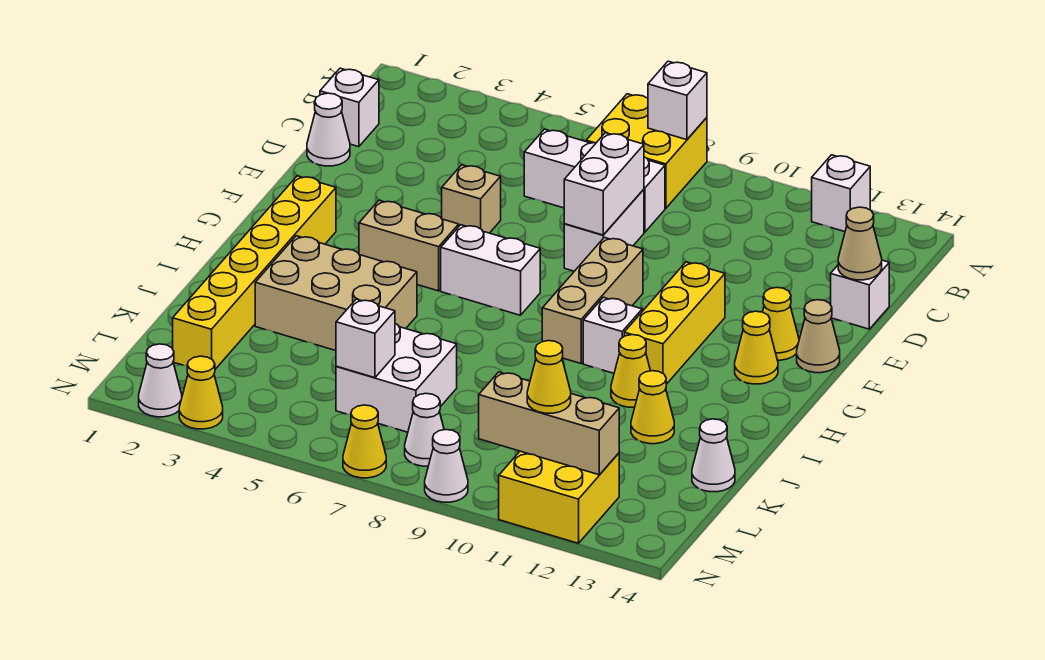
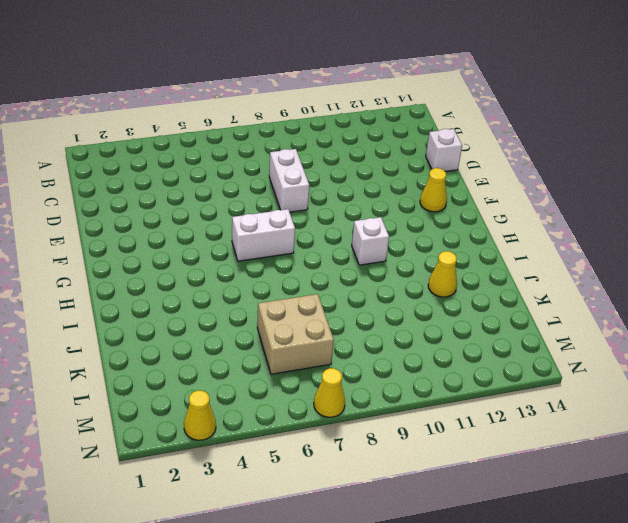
tan brick K6:L7 level 1 -> white brick K6:L7 level 1
none -> yellow brick A7:B8 level 1
none -> white brick A12 level 1
none -> white brick C1 level 1
none -> white brick C6:C8 level 1

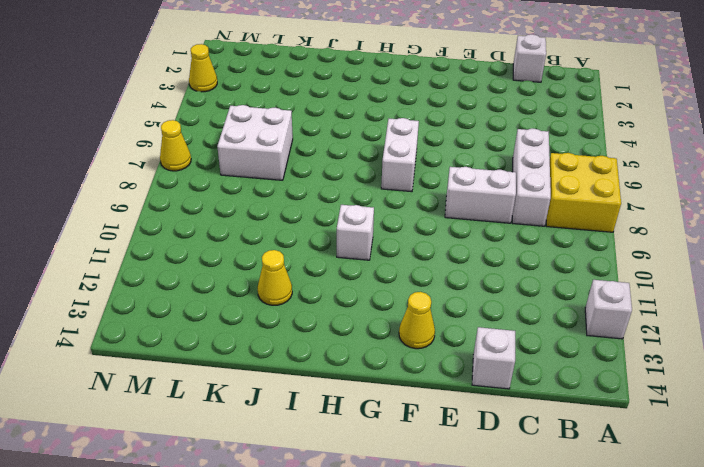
none -> white cone D1 level 1
none -> tan brick E5 level 1
none -> tan brick F9:H9 level 1
none -> yellow brick F11:H11 level 1

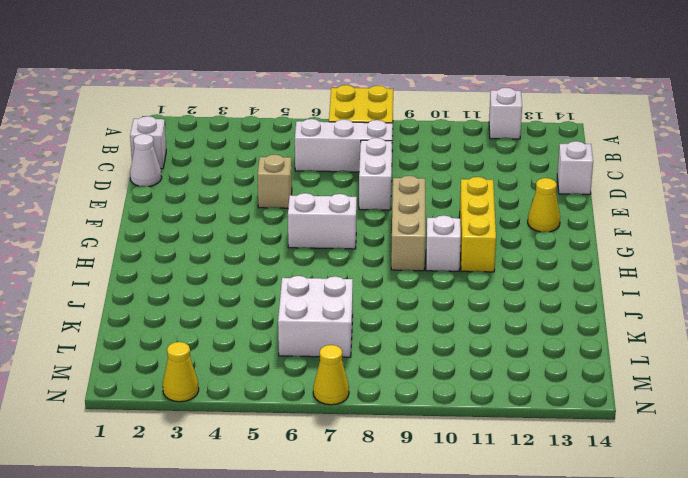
none -> tan cone F14 level 1
none -> yellow brick G2:L2 level 1
none -> tan brick G4:G5 level 1
none -> yellow cone G13 level 1

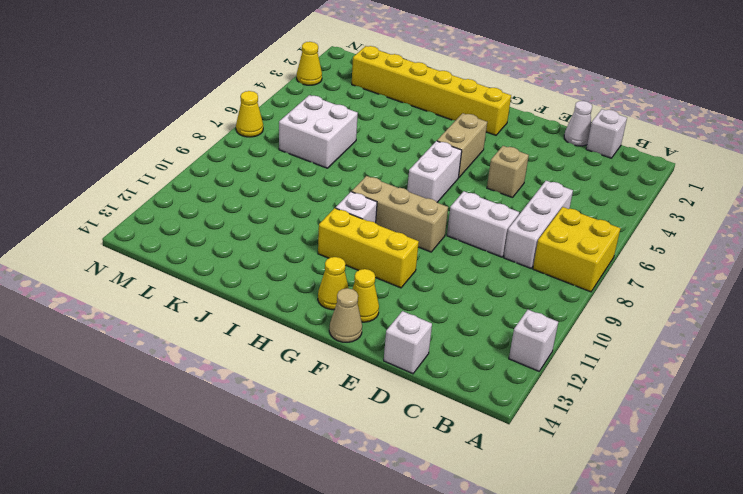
none -> tan brick I3:J5 level 1
none -> yellow cone I11 level 1
none -> yellow cone J12 level 1
none -> white cone K14 level 1

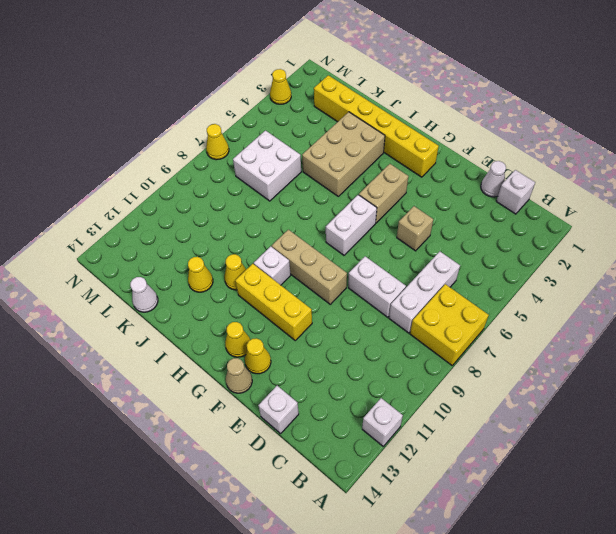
none -> white cone M8 level 1
none -> yellow brick M11:N12 level 1
none -> white cone N2 level 1
none -> white cone N9 level 1

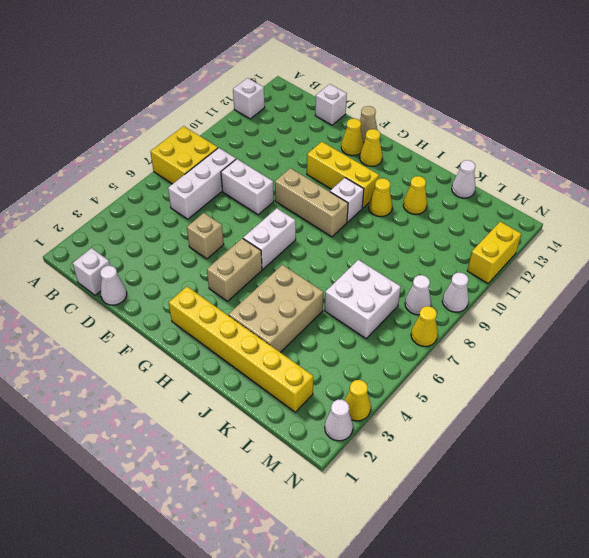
yellow brick N11:N12 level 1 -> yellow brick M11:N12 level 1
none -> white brick A8 level 2
none -> white brick D8:E8 level 2
none -> tan cone D14 level 2
none -> white brick L6 level 2

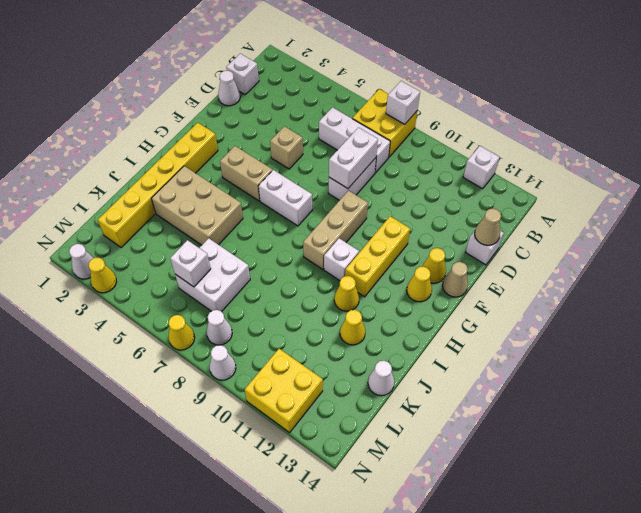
none -> tan brick M10:M12 level 2
none -> yellow cone M11 level 3

